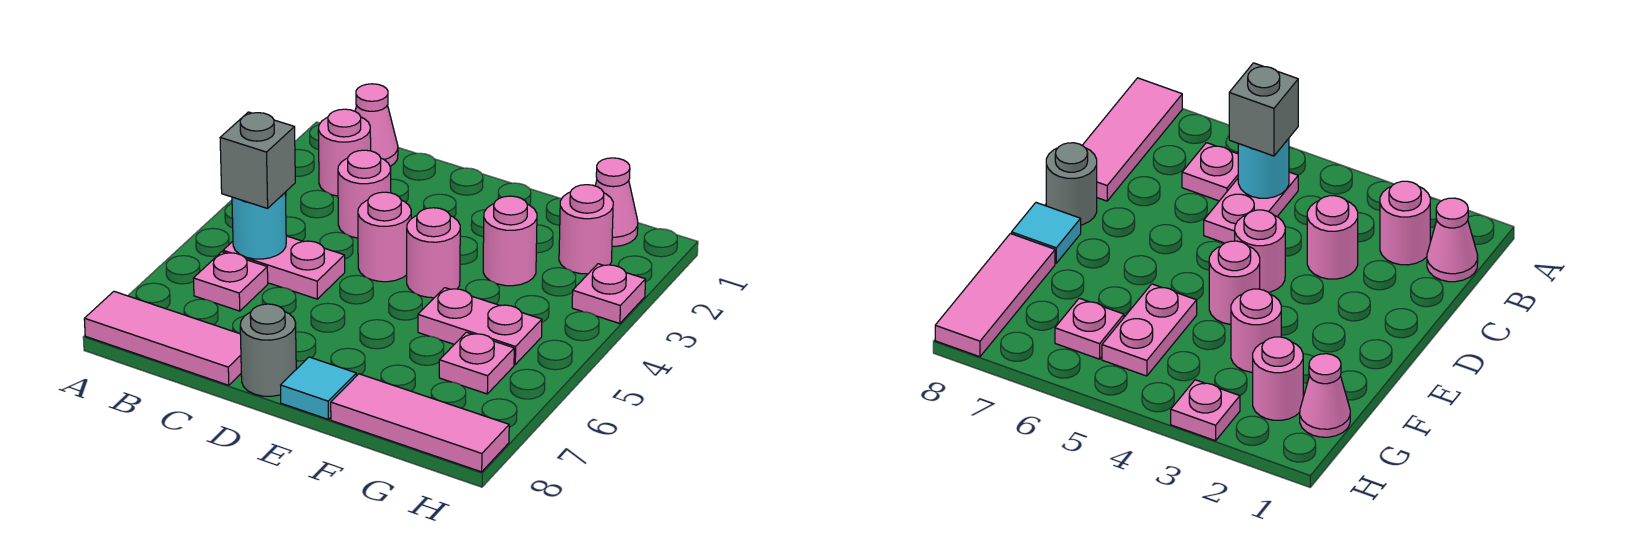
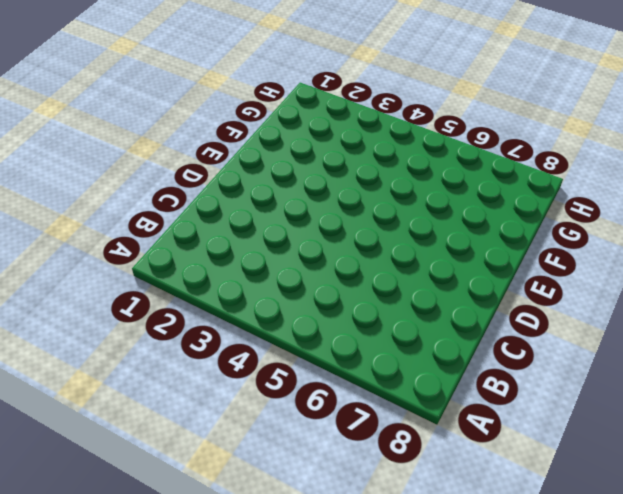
none -> pink tile A8:C8 level 1
none -> pink cone B1 level 1
none -> pink round brick B2 level 1

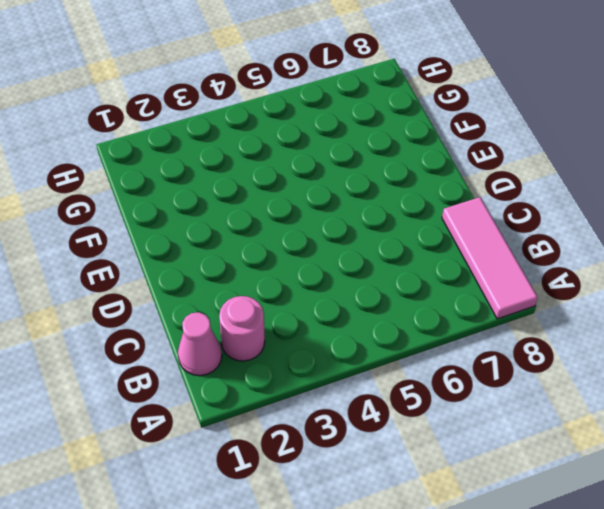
none -> pink plate B5:C5 level 1
none -> pink plate B6 level 1
none -> pink round brick C3 level 1

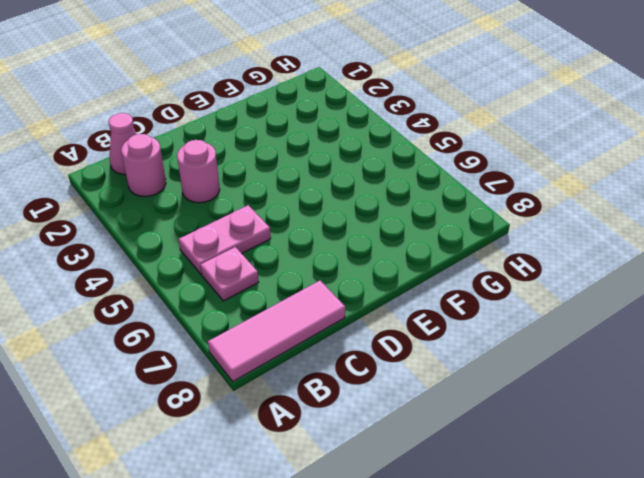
none -> pink round brick D4 level 1
none -> grey round brick D8 level 1
none -> pink round brick E4 level 1

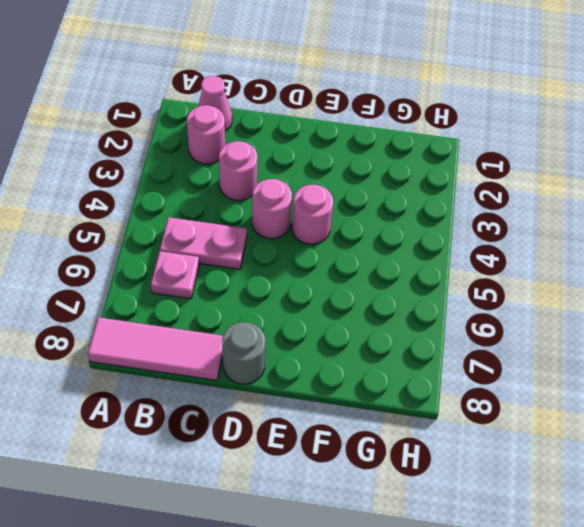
none -> cyan tile E8 level 1
none -> pink round brick F3 level 1
none -> pink plate F5:G5 level 1

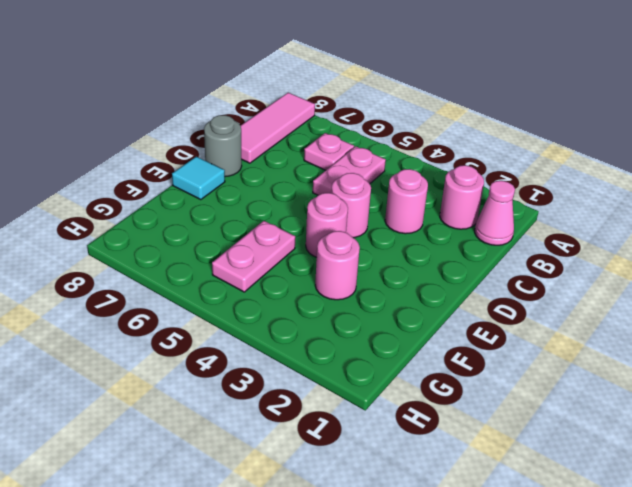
none -> pink tile F8:H8 level 1
none -> pink cone G1 level 1
none -> pink round brick G2 level 1

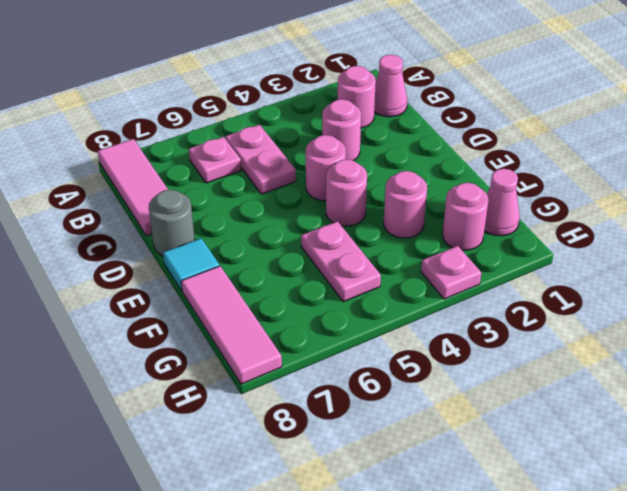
none -> pink plate G6 level 1
none -> cyan round brick B5 level 2
none -> grey brick B5 level 3

